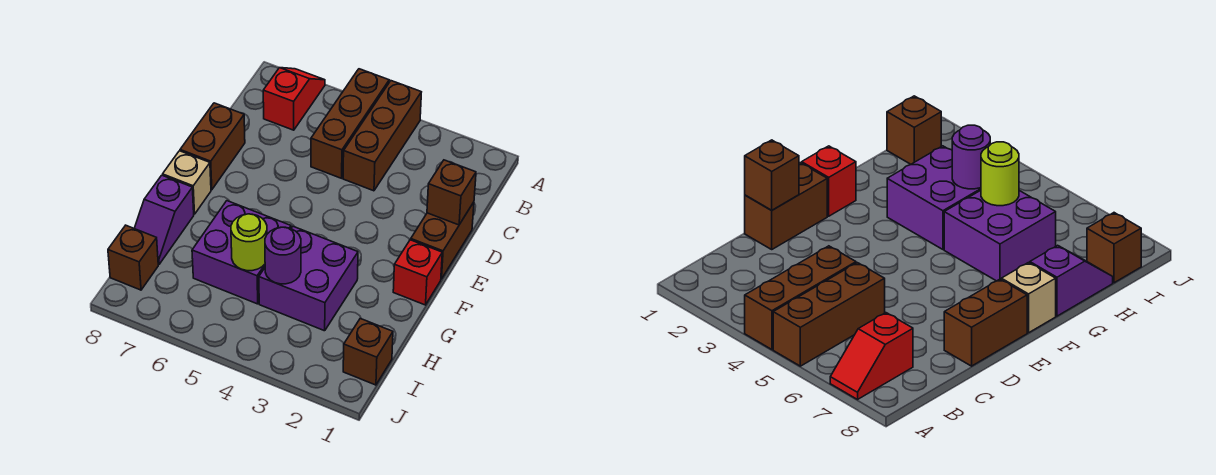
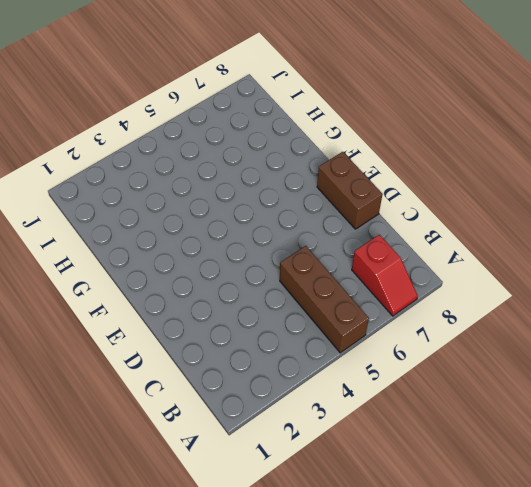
none -> brown brick A4:C4 level 1
none -> brown brick D1:E1 level 1
none -> red brick F1 level 1

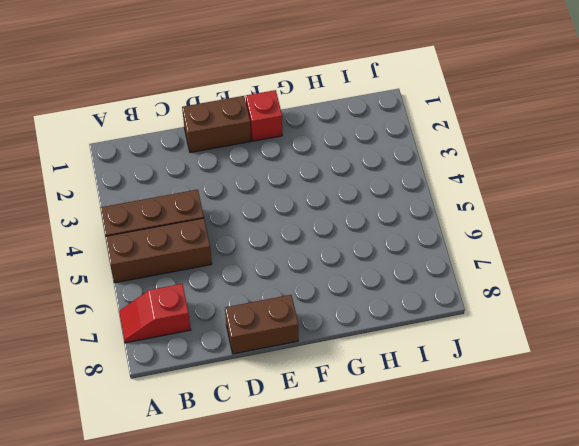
none -> tan brick F8 level 1
none -> purple brick G3:H4 level 1
none -> purple brick G5:H6 level 1

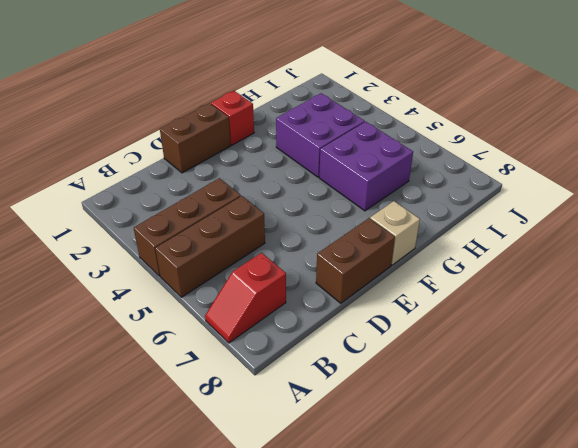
none -> purple slope G8:H8 level 1 top G
none -> brown brick I1 level 1
none -> brown brick I8 level 1

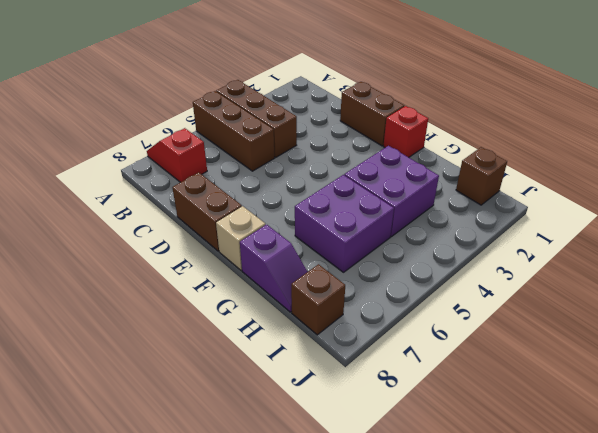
none -> brown brick D1 level 2
none -> purple round brick H4 level 2
none -> lime round brick H5 level 2

